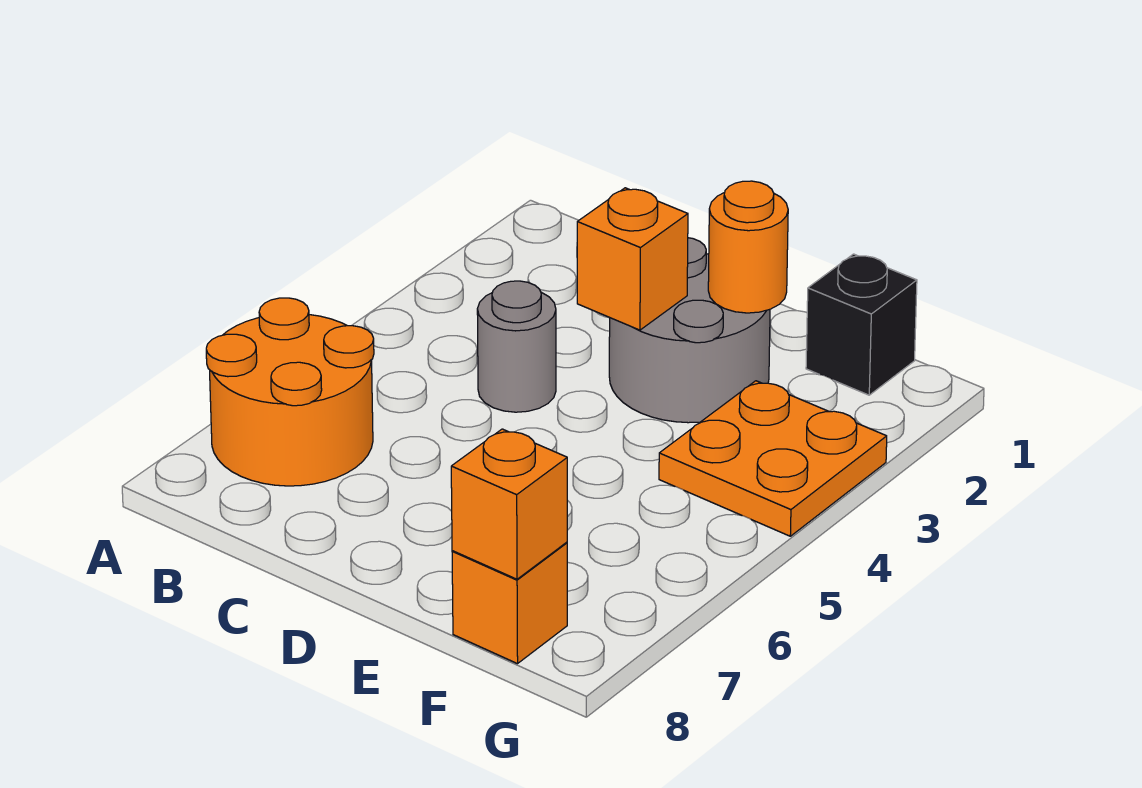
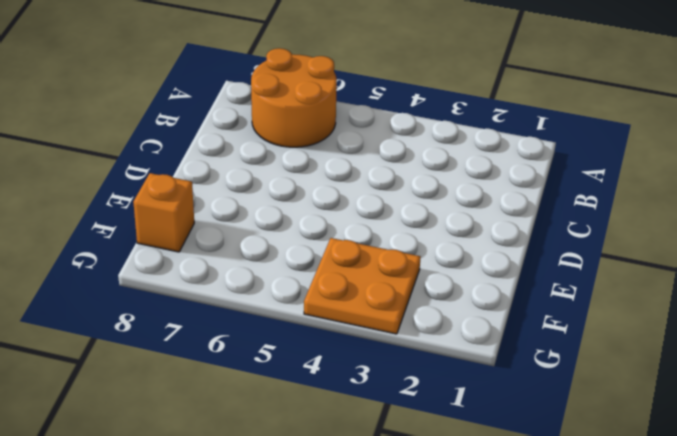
none -> grey round brick C4 level 1
none -> grey round brick D2:E3 level 1

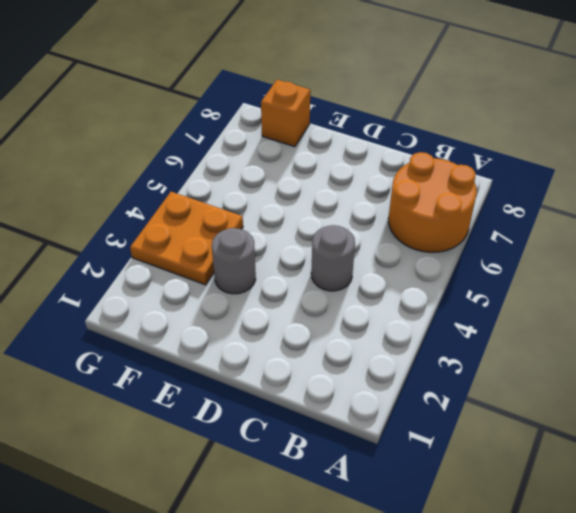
grey round brick E3 level 1 -> grey round brick D2:E3 level 1
none -> black brick F1 level 1
none -> orange brick D3 level 2

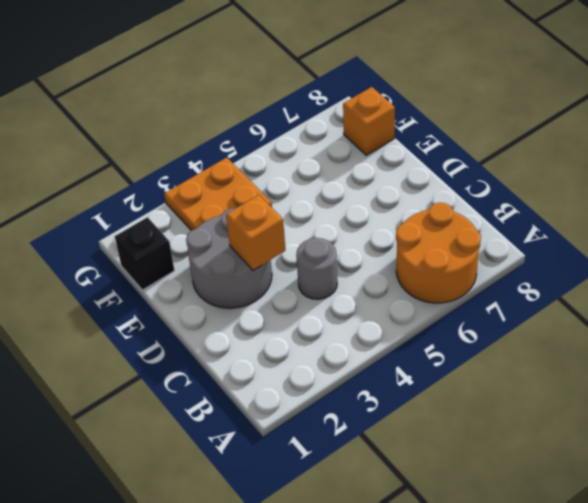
none -> orange round brick E2 level 2
none -> orange brick F8 level 2

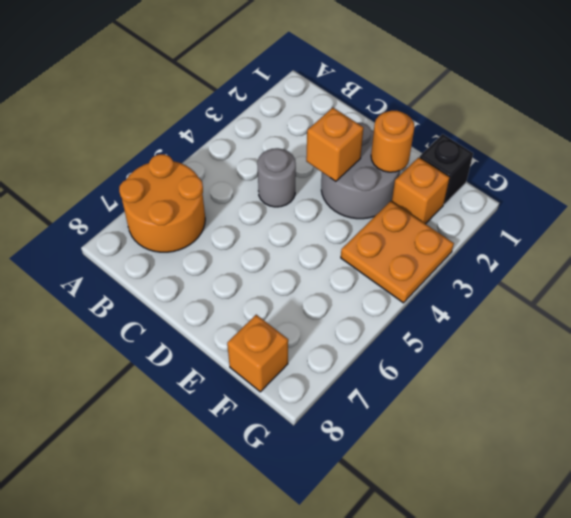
orange brick F2 level 1 -> orange brick F8 level 2

